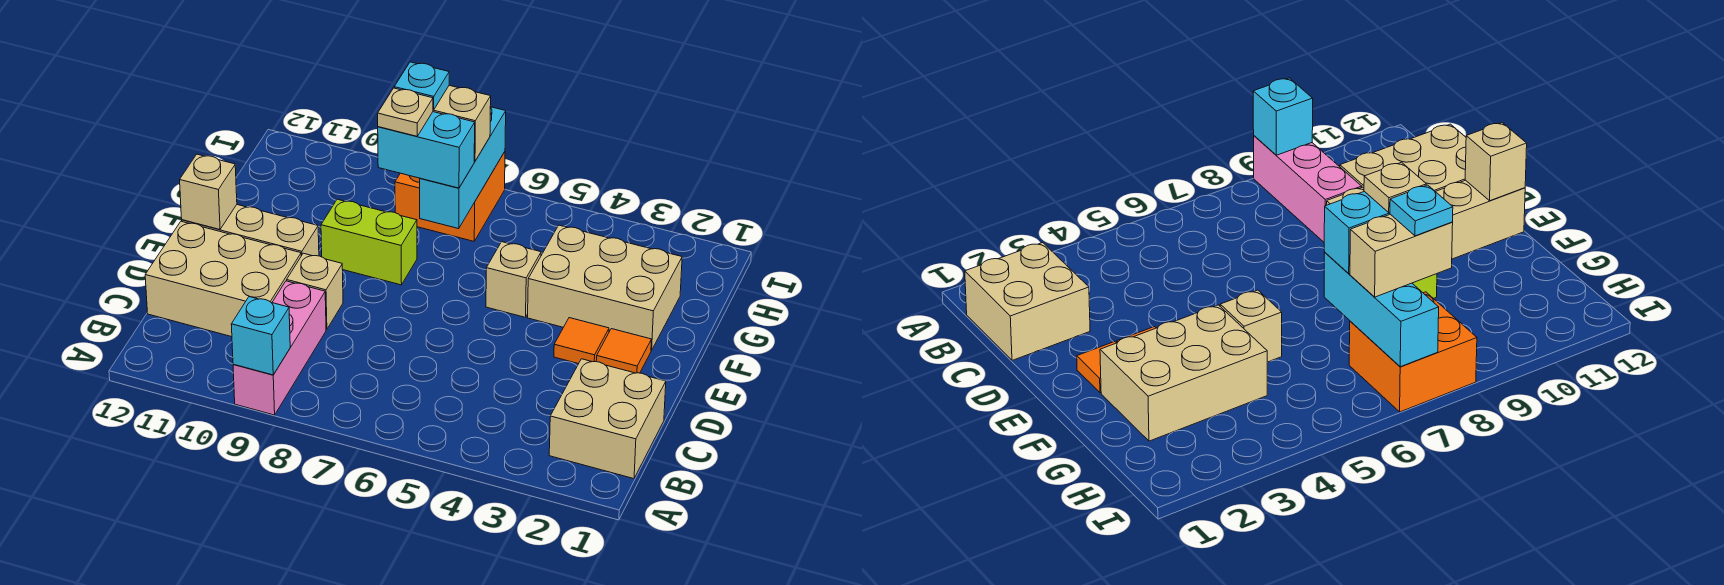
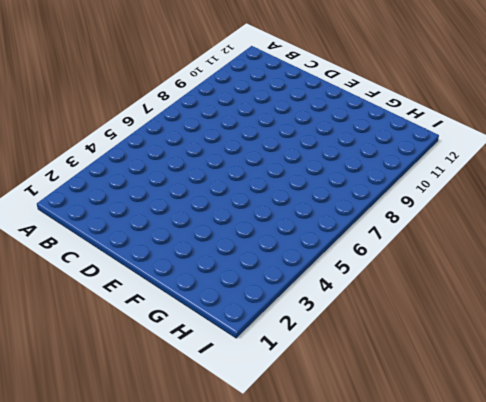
none -> pink brick A9:C9 level 1
none -> tan brick B1:C2 level 1
none -> tan brick C10:D12 level 1

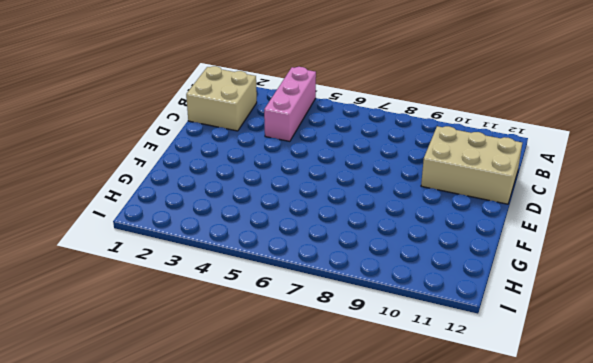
pink brick A4:C4 level 1 -> pink brick A9:C9 level 1
none -> tan brick D9 level 1
none -> orange tile E2 level 1
none -> orange tile E3 level 1

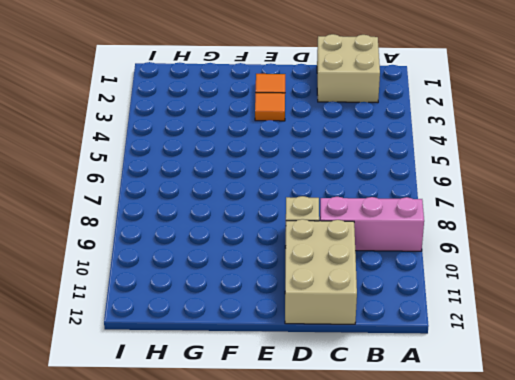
none -> tan brick E10:E12 level 1
none -> tan brick F2:G4 level 1
none -> tan brick F5 level 1

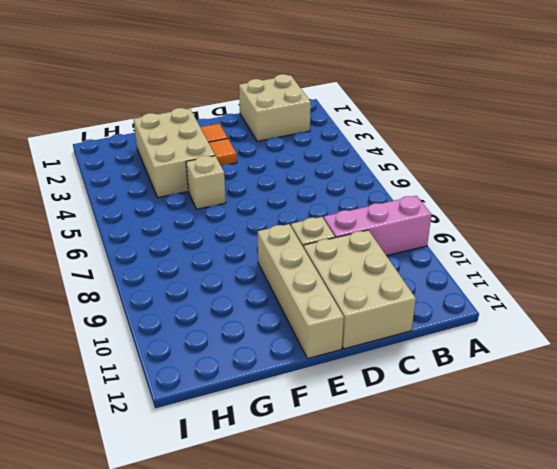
tan brick E9:E12 level 1 -> tan brick E10:E12 level 1
none -> lime brick F8:F9 level 1
none -> orange brick H7:I8 level 1
none -> cyan brick A9 level 2

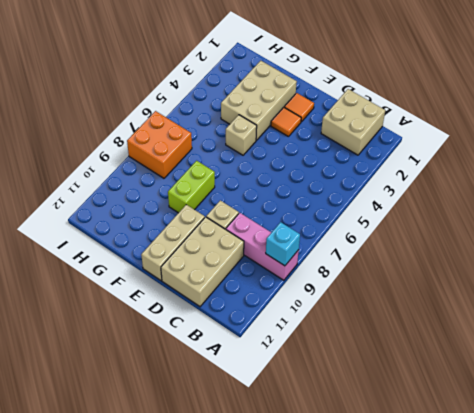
none -> tan brick E12 level 2
none -> cyan brick G7:I7 level 2
none -> cyan brick G7:G8 level 3

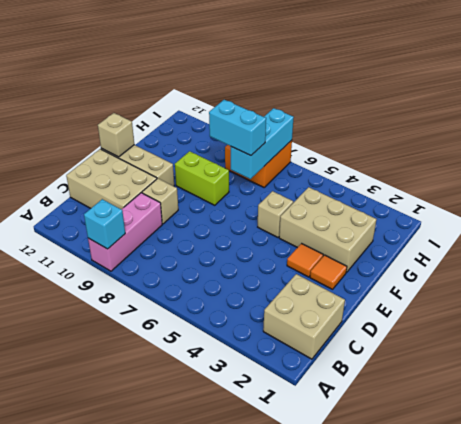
none -> tan brick H7:H8 level 3
none -> tan plate G8 level 4
none -> cyan plate H8 level 4

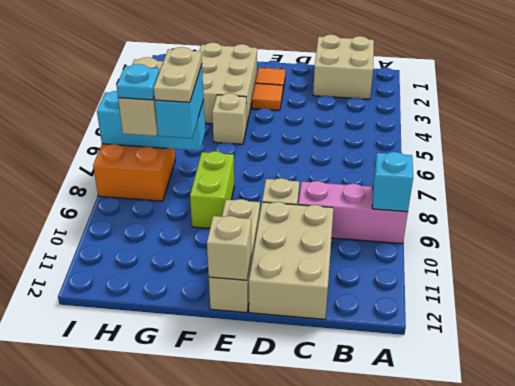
tan plate G7:G8 level 4 -> tan plate G8 level 4

